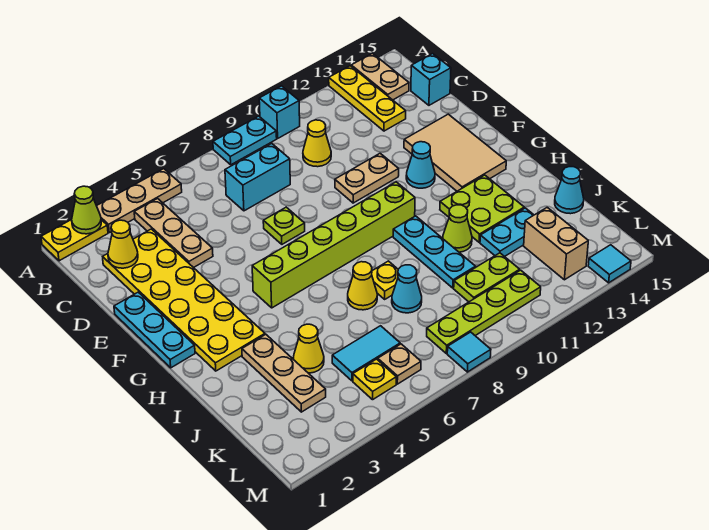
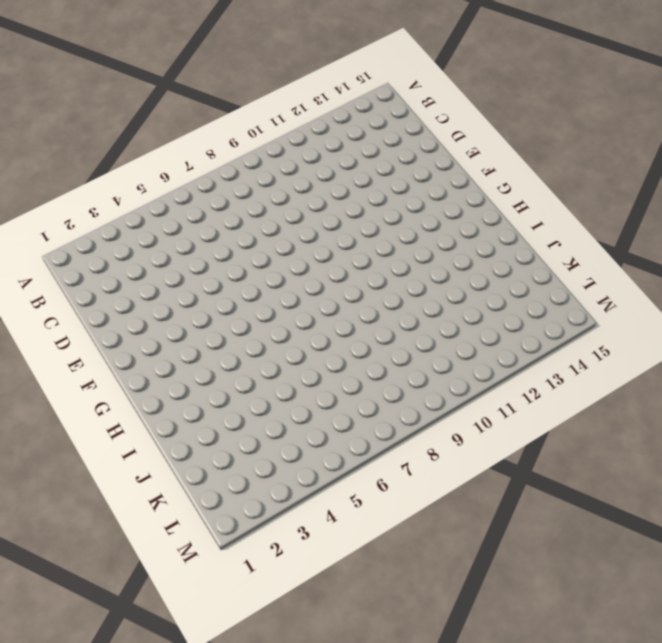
none -> yellow plate A1:A2 level 1
none -> tan plate A3:A5 level 1
none -> cyan plate A8:A9 level 1
none -> cyan brick A10 level 1

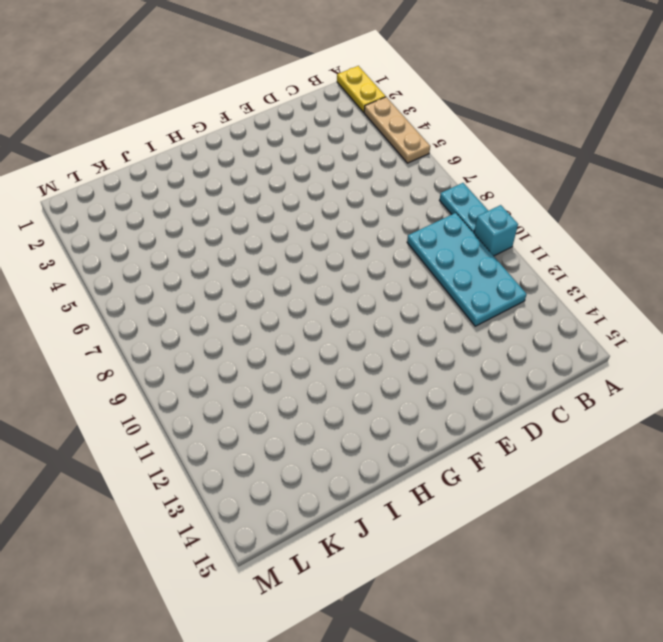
cyan plate B9:C12 level 1 -> yellow cone C10 level 1
none -> yellow plate A13:C13 level 1
none -> tan plate A14:B14 level 1
none -> tan plate B4:D4 level 1
none -> yellow plate C2:H3 level 1

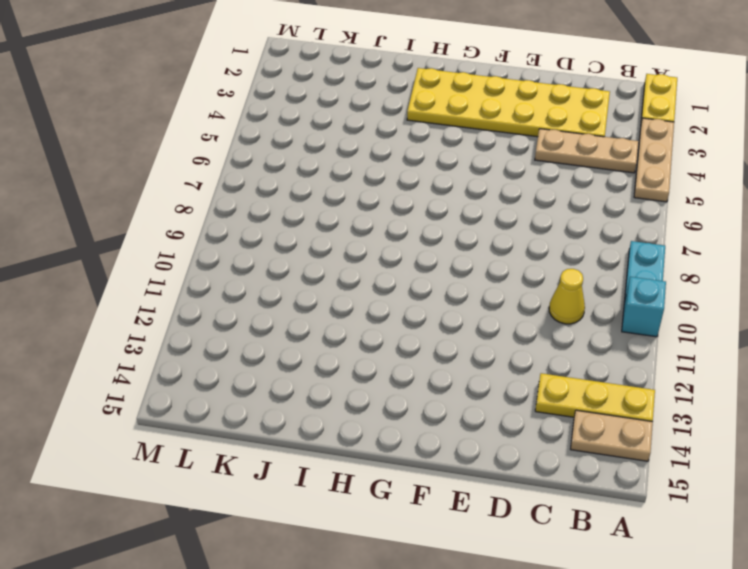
none -> cyan brick C7:C8 level 1
none -> cyan brick C15 level 1
none -> cyan plate E1:G1 level 1
none -> lime plate E7 level 1

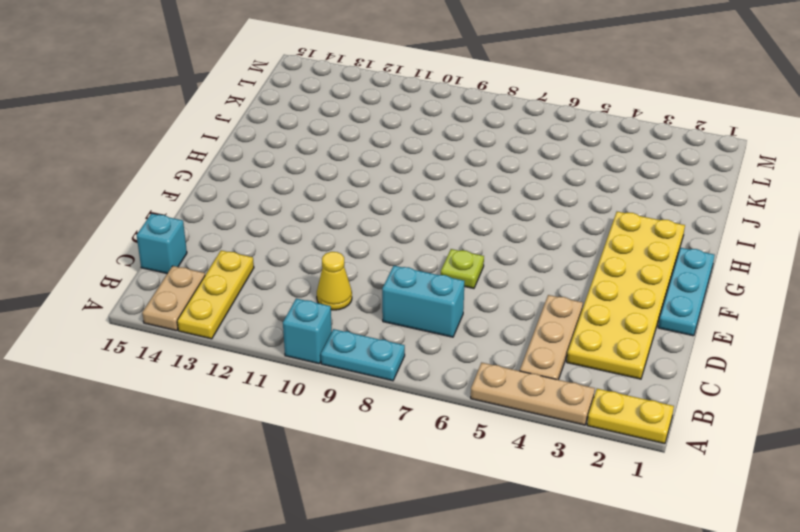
none -> tan plate E10:E11 level 1
none -> tan tile E13:G14 level 1
none -> cyan cone F12 level 1
none -> lime brick G5:G10 level 1

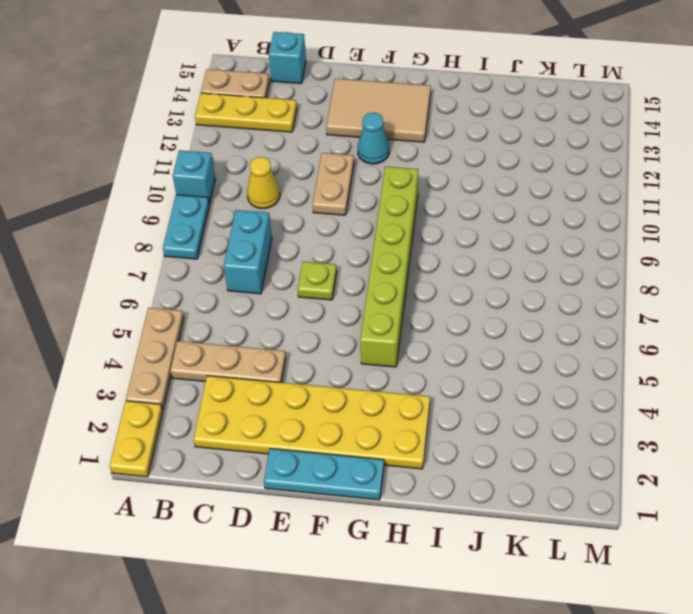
none -> cyan plate H10:J10 level 1
none -> lime plate H12:I13 level 1
none -> tan plate I3:K3 level 1
none -> yellow cone I7 level 1

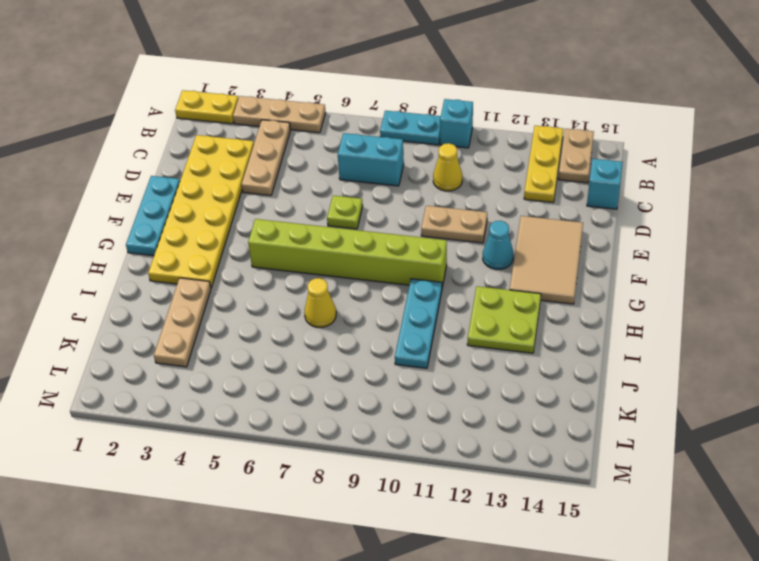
none -> yellow plate I8 level 1
none -> lime cone I11 level 1
none -> yellow cone J4 level 1
none -> cyan cone J8 level 1

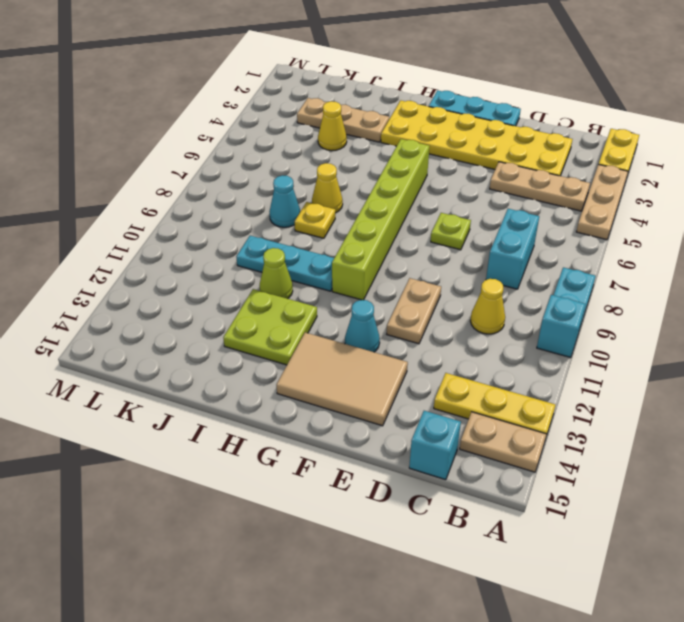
none -> cyan plate J12:J13 level 1
none -> cyan cone J15 level 1
none -> cyan tile K5:K6 level 1
none -> lime plate K10:K11 level 1

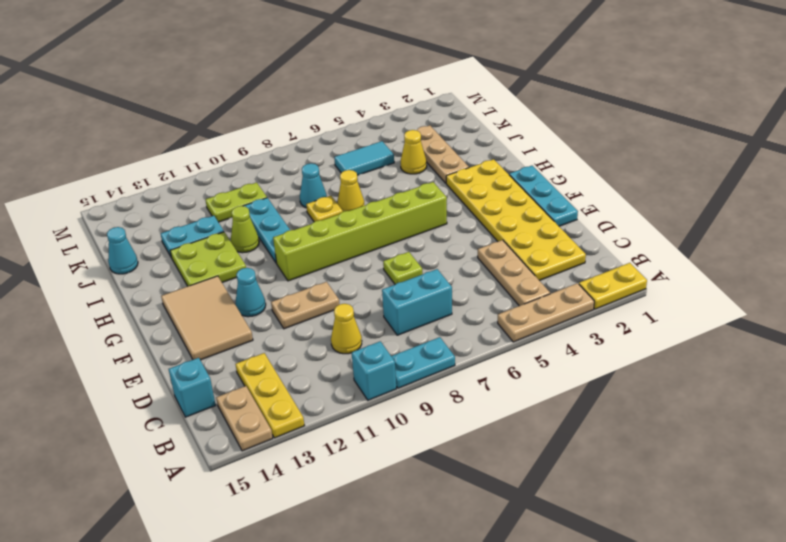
none -> tan brick K13:L13 level 1
none -> yellow plate L5 level 1
none -> tan plate L6 level 1
none -> lime plate L8:L11 level 1

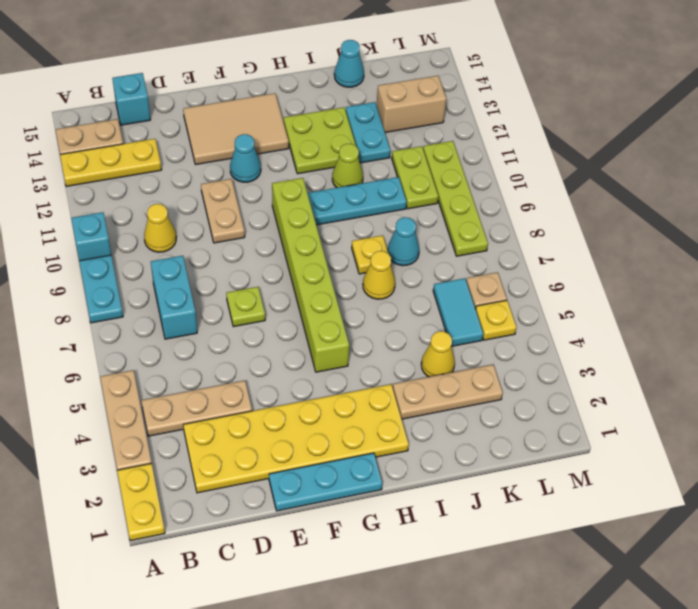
none -> cyan tile M8 level 1
none -> cyan tile M14 level 1
none -> lime cone A2 level 2
none -> yellow cone C2 level 2

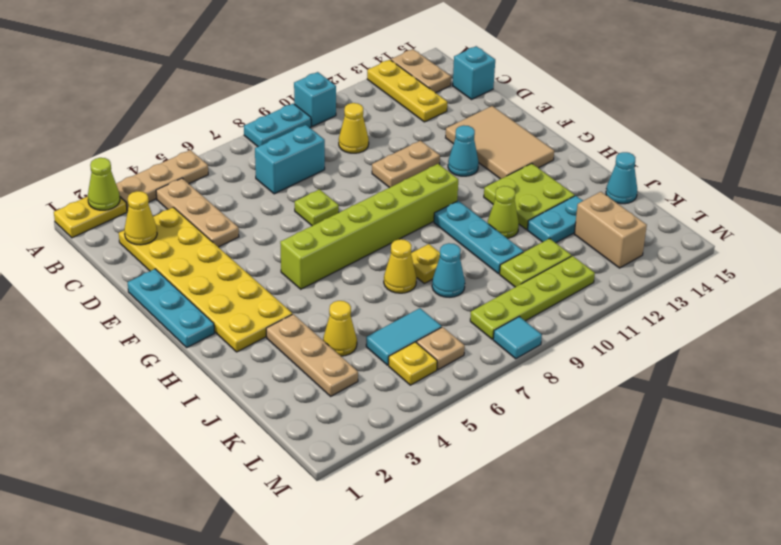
none -> cyan tile M14 level 1

